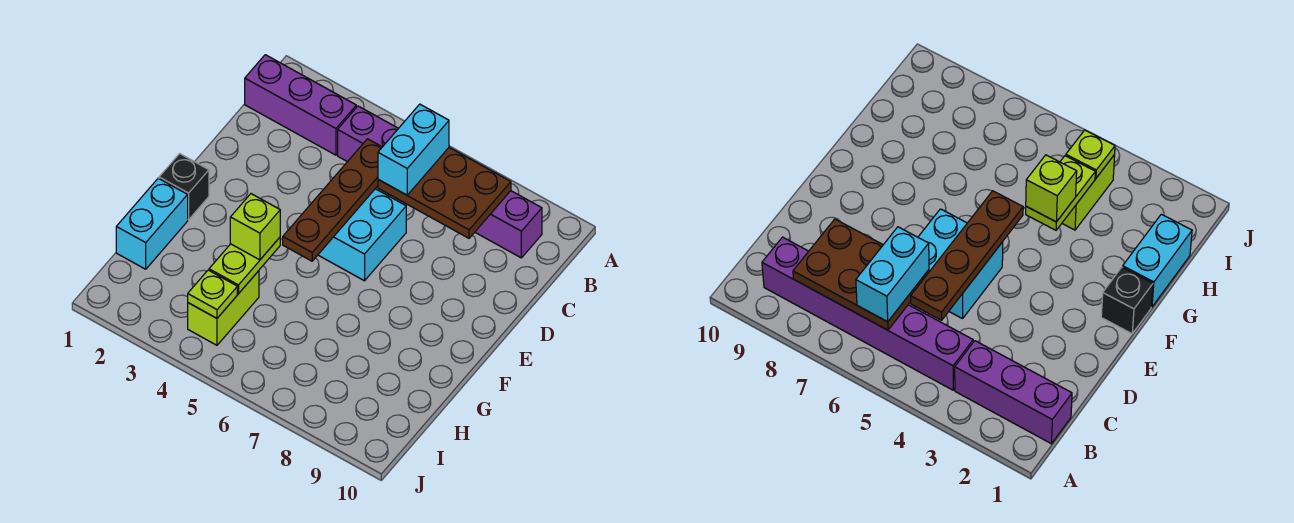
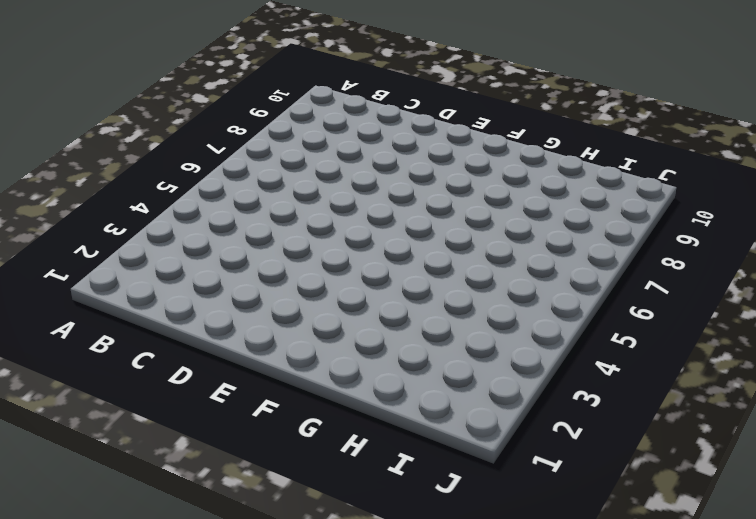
none -> purple brick B1:B3 level 1
none -> purple brick B4:B9 level 1
none -> cyan brick D5:E6 level 1

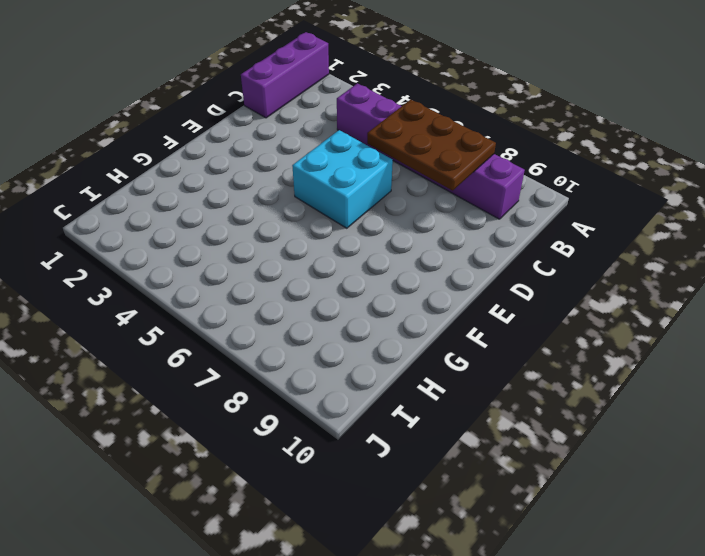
purple brick A1:C1 level 1 -> purple brick B1:B3 level 1
none -> black brick F1 level 1
none -> cyan brick G1:H1 level 1
none -> lime brick H4:I4 level 1

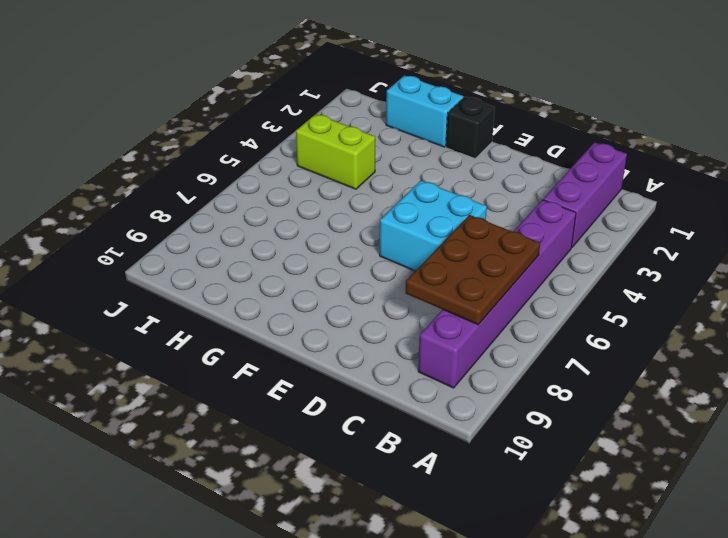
none -> brown plate C5:F5 level 2
none -> lime plate G4:H4 level 2
none -> lime plate I4 level 2

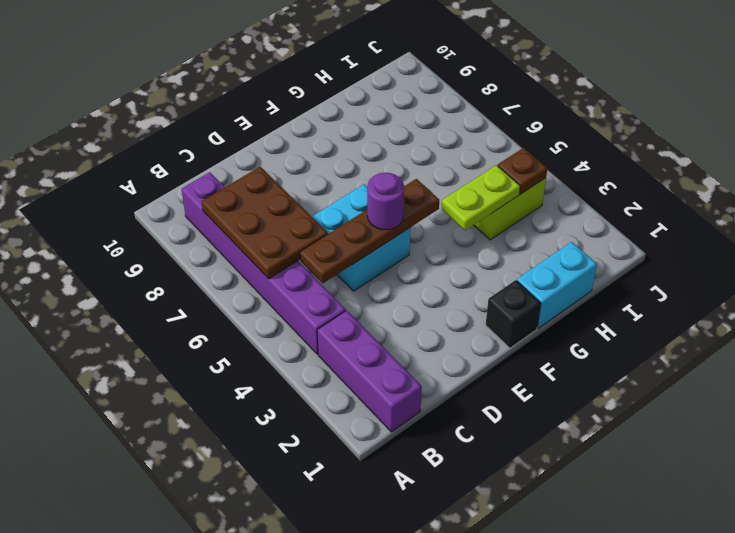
purple round brick E5 level 3 -> none
brown plate I4 level 2 -> lime plate I4 level 2
none -> cyan brick B6:C6 level 3
none -> lime brick G4 level 3

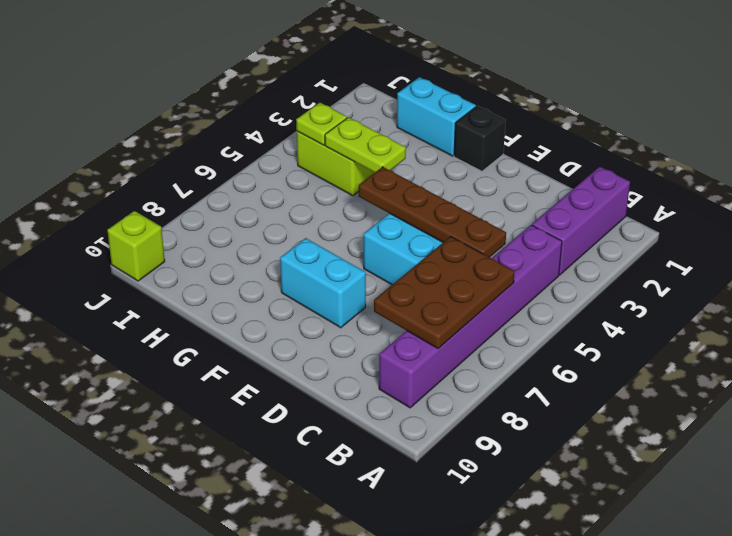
cyan brick E8:F8 level 1 -> cyan brick B6:C6 level 3
lime brick J10 level 1 -> lime brick G4 level 3

